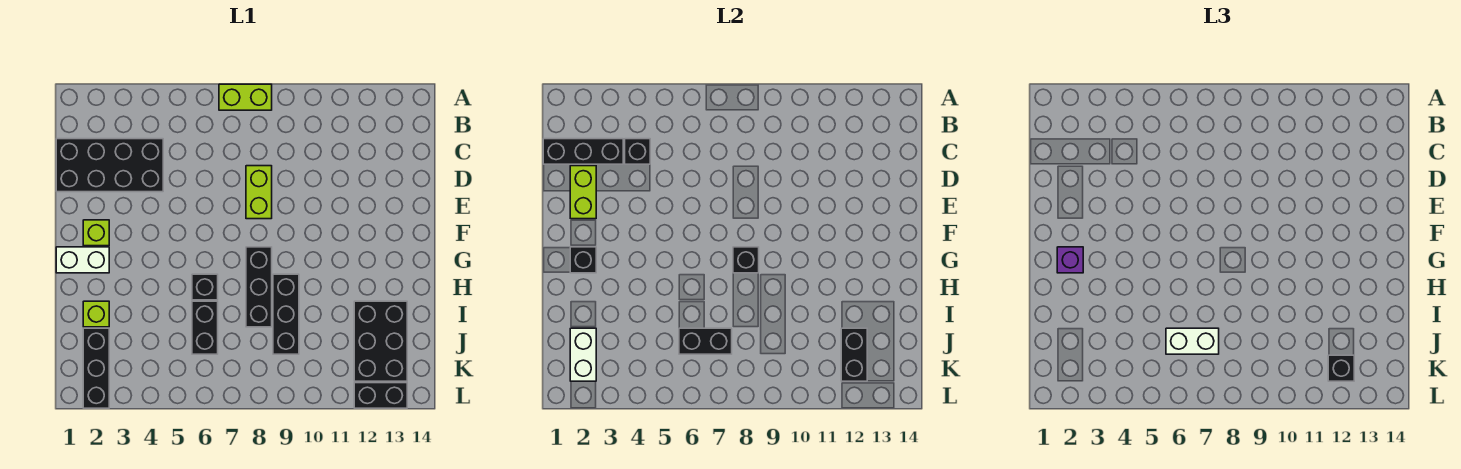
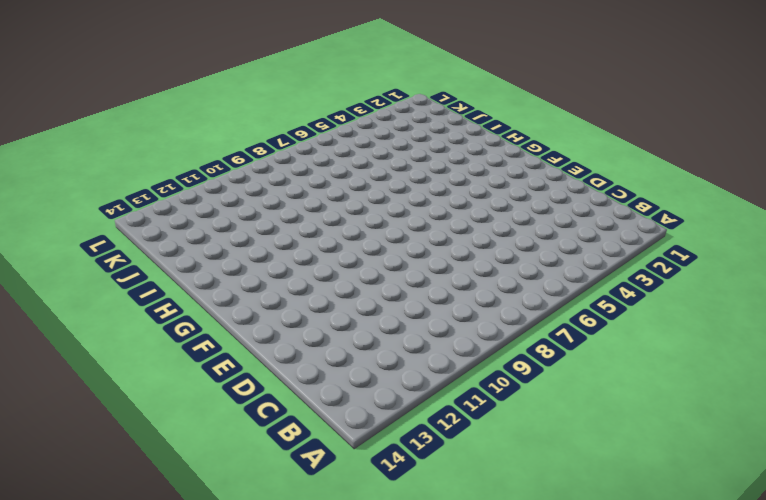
none -> lime brick A7:A8 level 1
none -> black brick C1:D4 level 1
none -> lime brick D8:E8 level 1

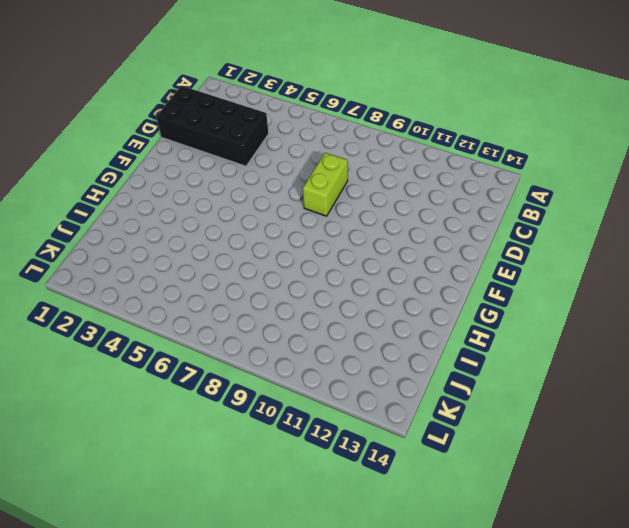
none -> lime brick A7:A8 level 1
none -> lime brick F2 level 1
none -> white brick G1:G2 level 1

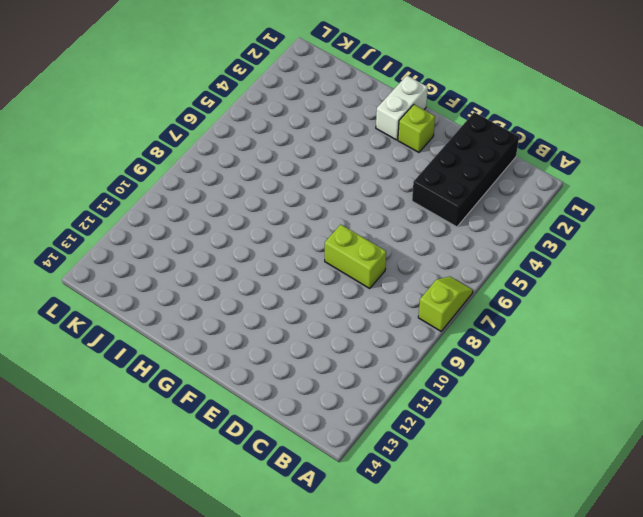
lime slope A7:A8 level 1 top 8 -> lime brick A7:A8 level 1
none -> black brick G8:I8 level 1
none -> black brick H6 level 1
none -> black brick H9:J9 level 1

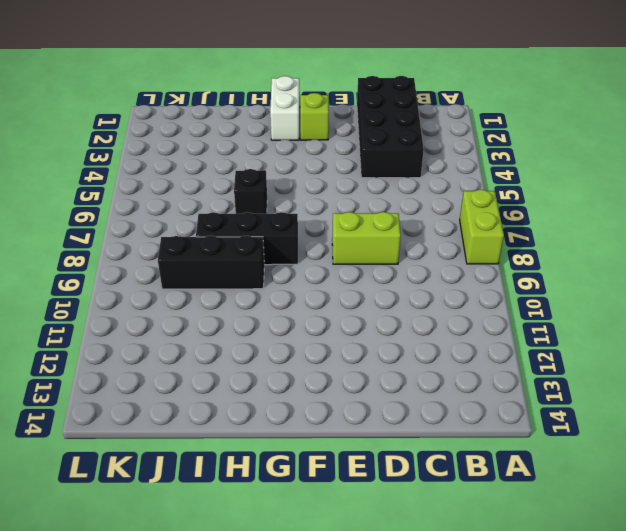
none -> lime brick I2 level 1
none -> black brick I6:J6 level 1
none -> black brick I12:K13 level 1

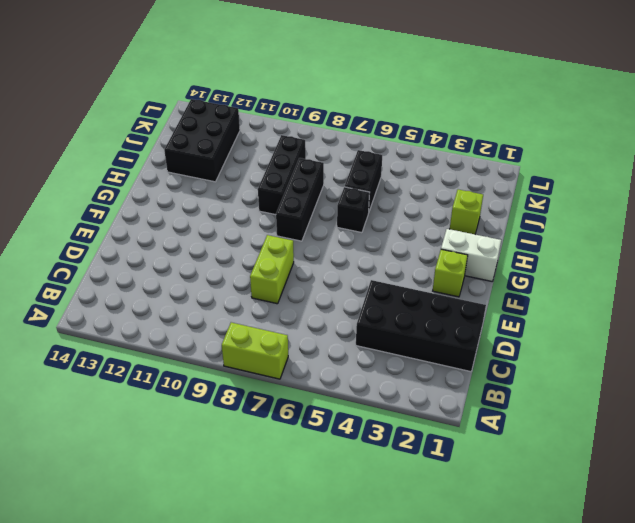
none -> black brick J2:L2 level 1
none -> black brick L12:L13 level 1
none -> black brick C1:C3 level 2

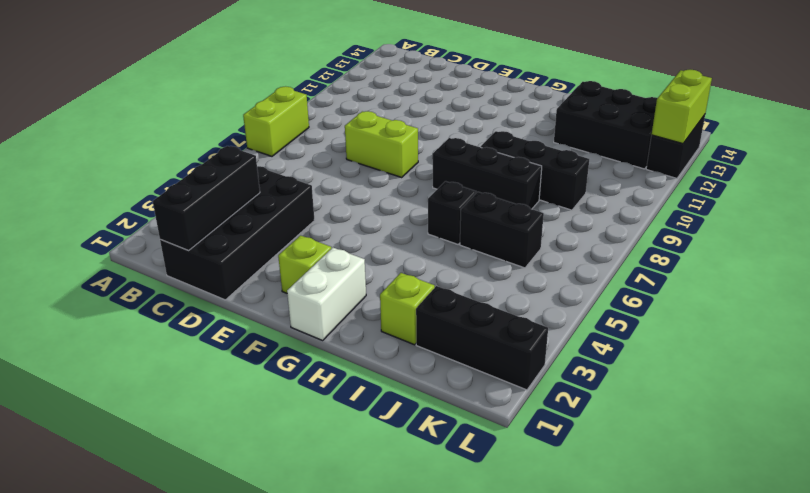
lime brick L12:L13 level 2 -> lime brick D2:E2 level 2
none -> black brick C4 level 2
none -> black brick G2 level 2
none -> black brick G8 level 2

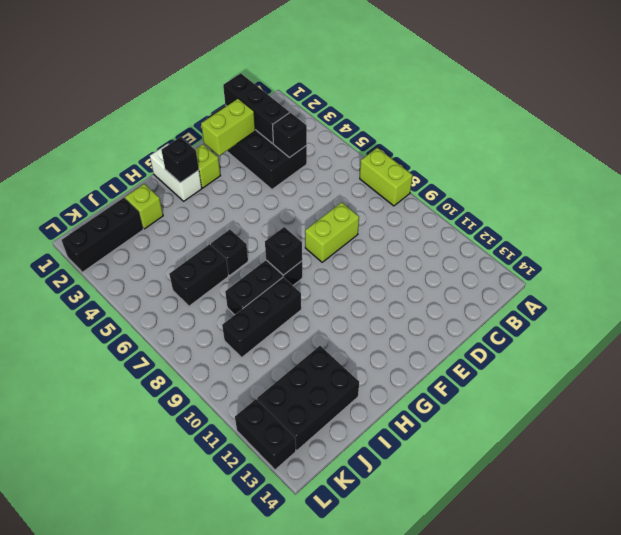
none -> white brick J2:K2 level 2
none -> black brick J6:J7 level 2
none -> black brick J12:K12 level 2

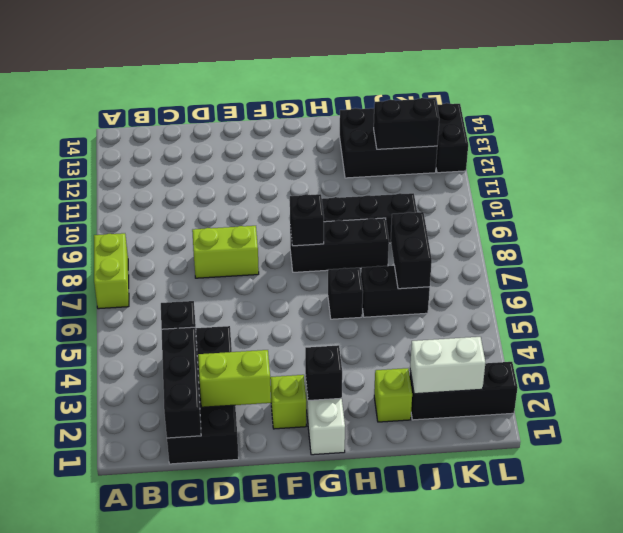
none -> purple brick G2 level 3
none -> white brick J6:J7 level 3
none -> black brick K12 level 3

